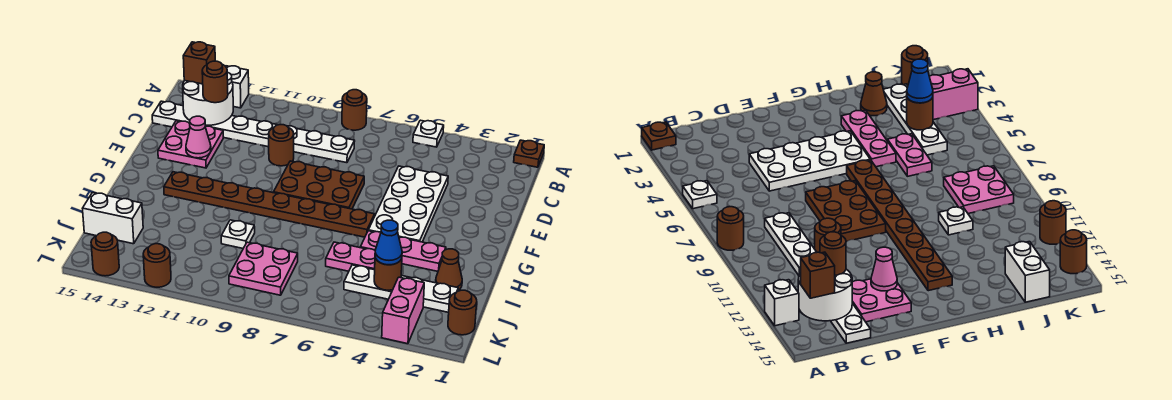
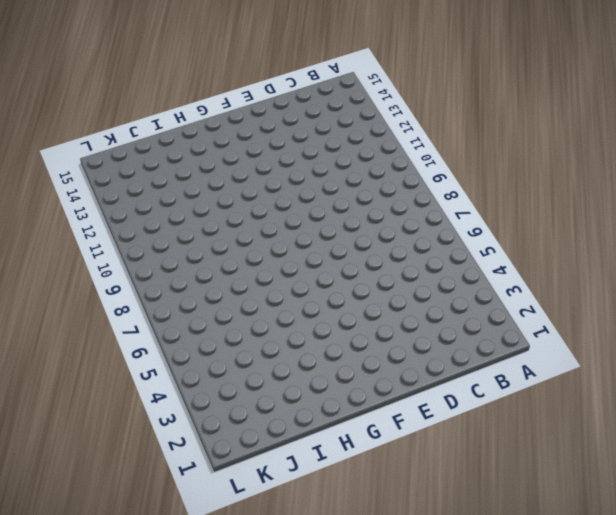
none -> brown plate A1 level 1
none -> white plate A5 level 1
none -> brown round brick A8 level 1

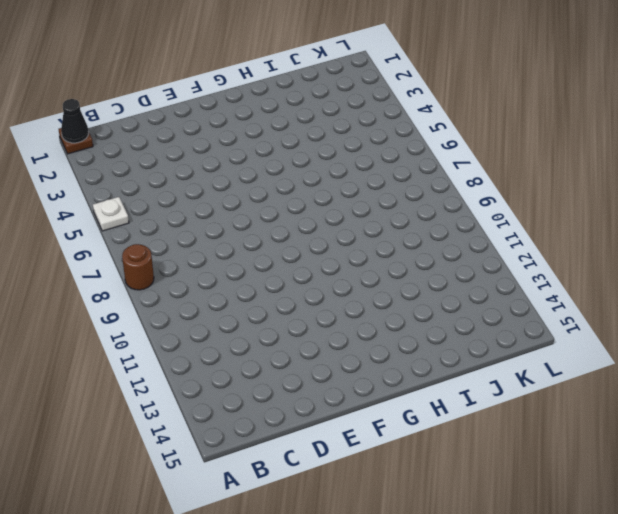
black cone A1 level 2 -> none
none -> white brick A13 level 1
none -> white plate C8:C15 level 1
none -> white plate D4:G5 level 1

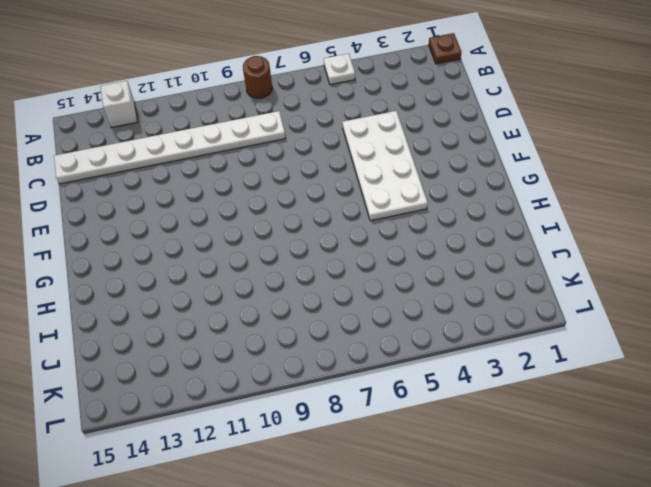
none -> brown round brick D10 level 1
none -> pink plate D13:E14 level 1
none -> brown plate E7:F9 level 1

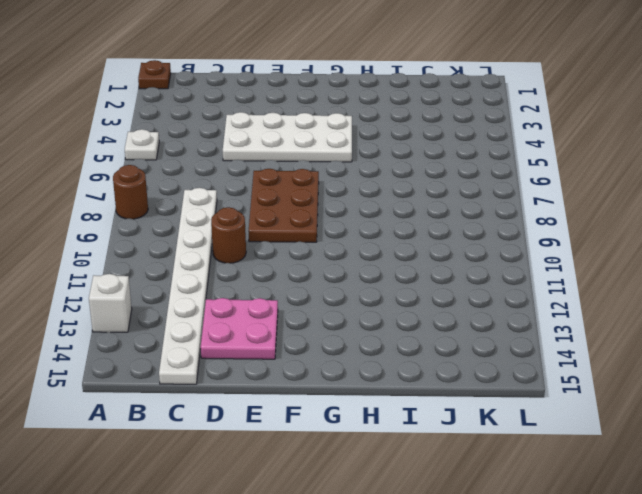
none -> brown plate G6:G13 level 1
none -> pink plate H3:H5 level 1
none -> brown cone I2 level 1

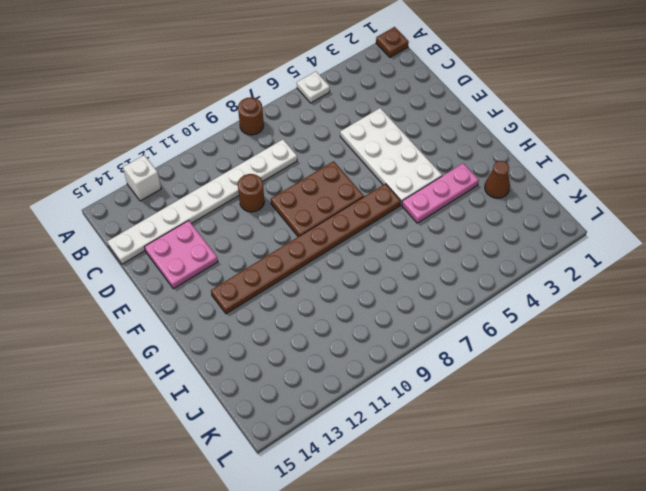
none -> pink plate I5:I6 level 1
none -> white plate I10 level 1
none -> white plate J2:J5 level 1

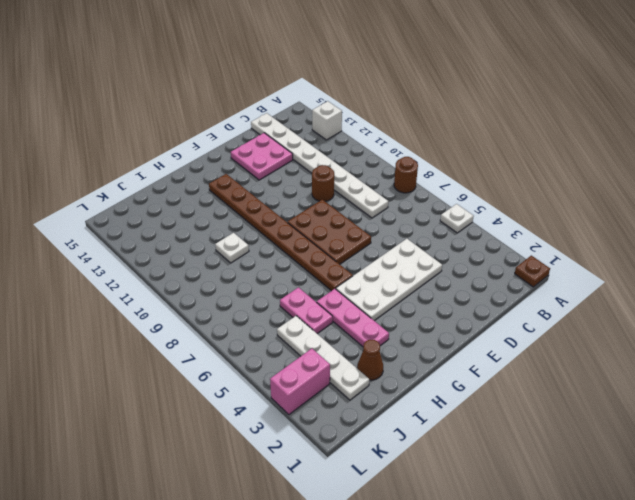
none -> pink plate J8:K9 level 1
none -> white brick J14:J15 level 1
none -> brown round brick K1 level 1

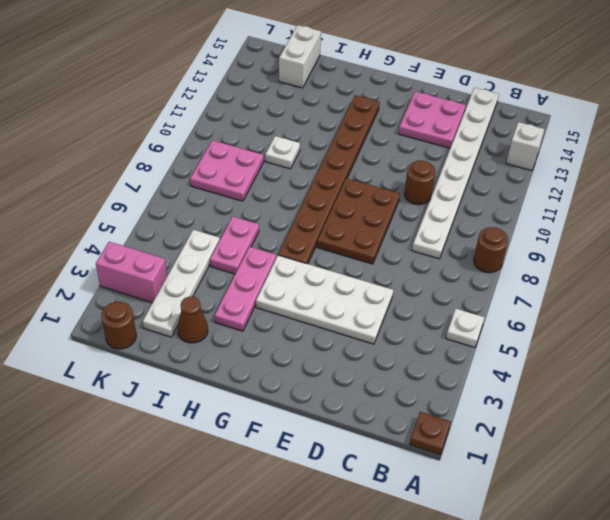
none -> brown round brick L12 level 1
none -> brown round brick L14 level 1
none -> white round brick B13:C14 level 2

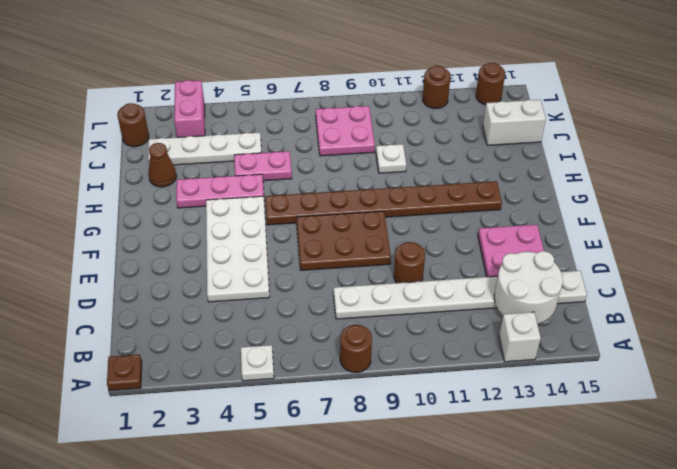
none -> pink cone E13 level 2
none -> brown round brick J4 level 2
none -> brown brick B14 level 3

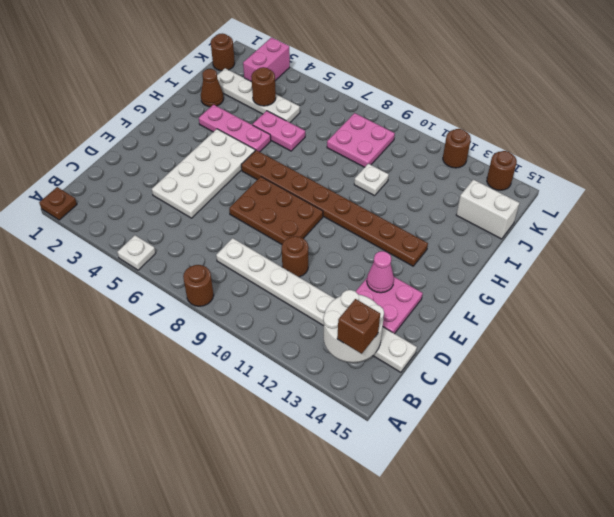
none -> white brick A13 level 1
none -> brown round brick C13 level 3
none -> blue cone J4 level 3

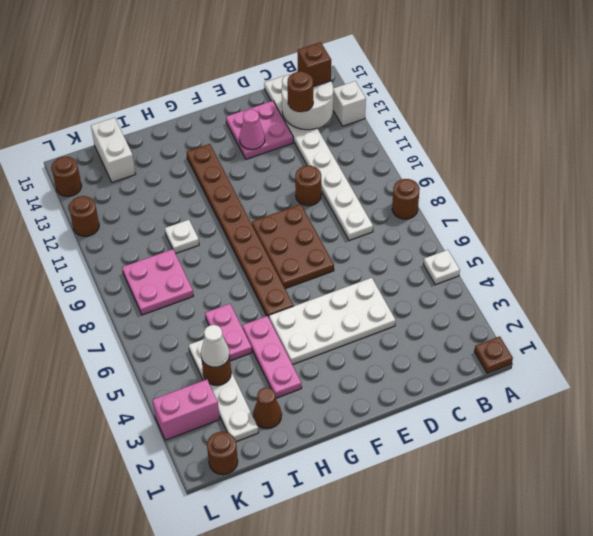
white cone J4 level 3 -> blue cone J4 level 3

